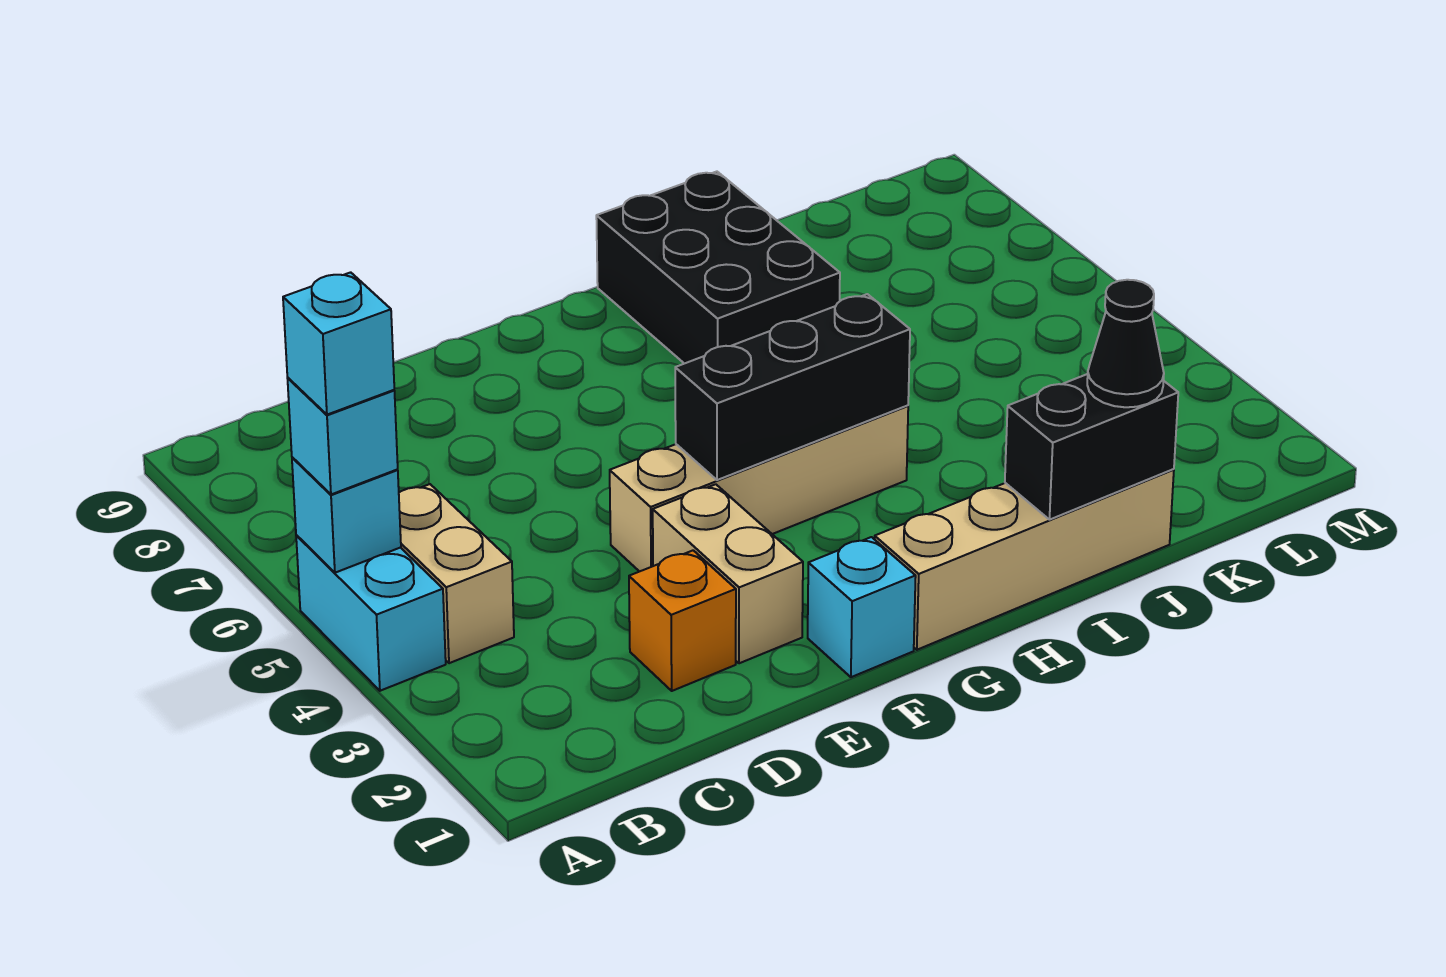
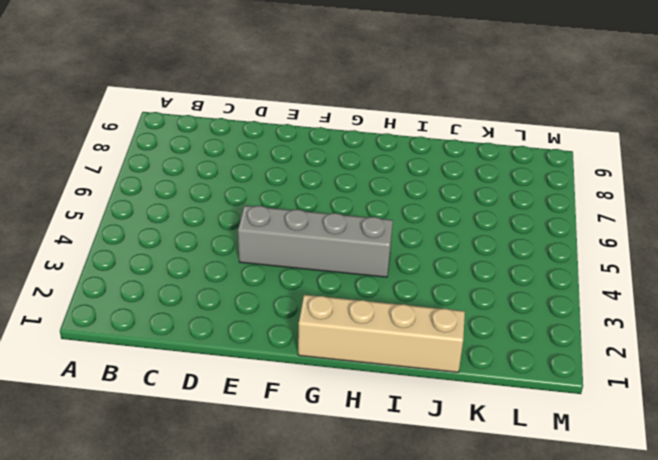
grey brick E4:H4 level 1 -> tan brick E4:H4 level 1
none -> cyan brick A4:A5 level 1
none -> tan brick B4:B5 level 1
none -> orange brick D2 level 1

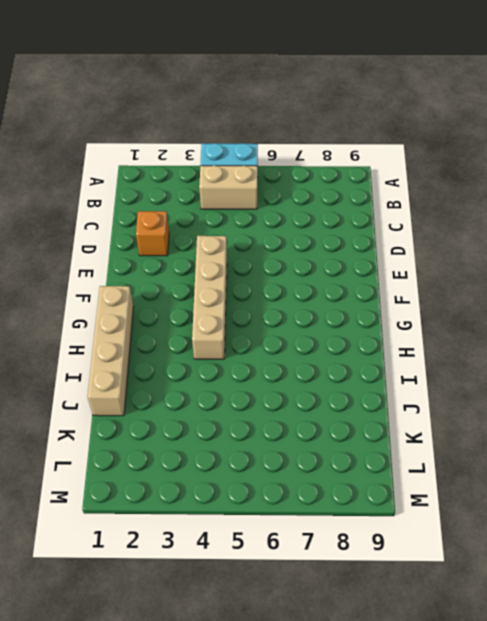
none -> tan brick E2:E3 level 1
none -> cyan brick F1 level 1
none -> black brick H7:I9 level 1

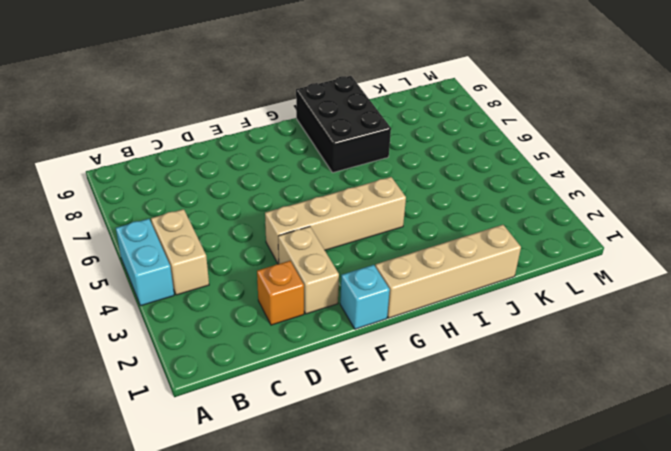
none -> cyan brick A5 level 2
none -> black brick F4:H4 level 2
none -> black brick I1:J1 level 2

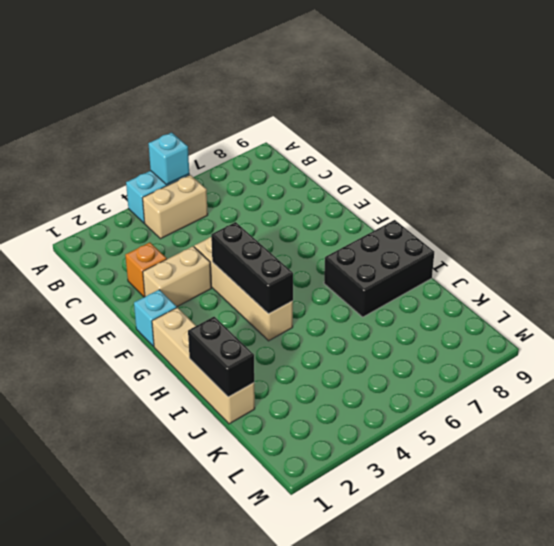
none -> cyan brick A5 level 3
none -> black cone J1 level 3
none -> cyan brick A5 level 4

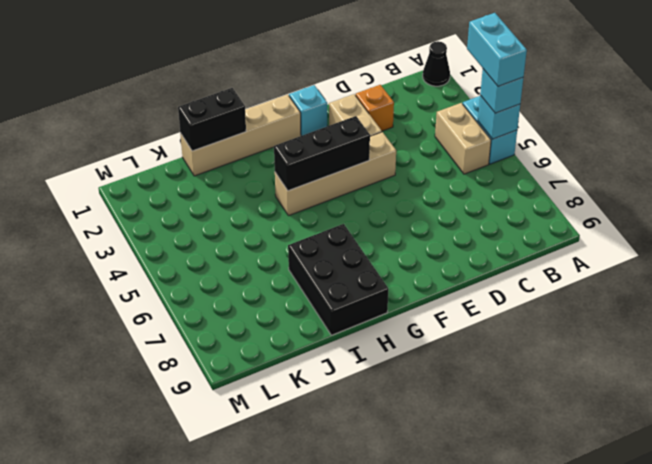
black cone A1 level 1 -> black cone J1 level 3
cyan brick A4:A5 level 4 -> cyan brick A5 level 4

